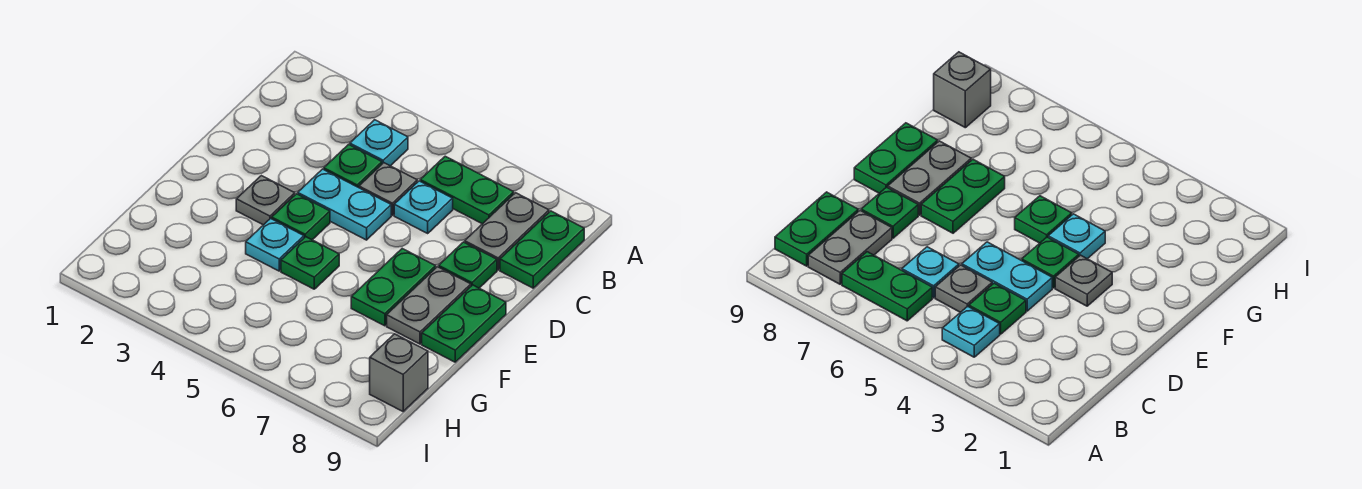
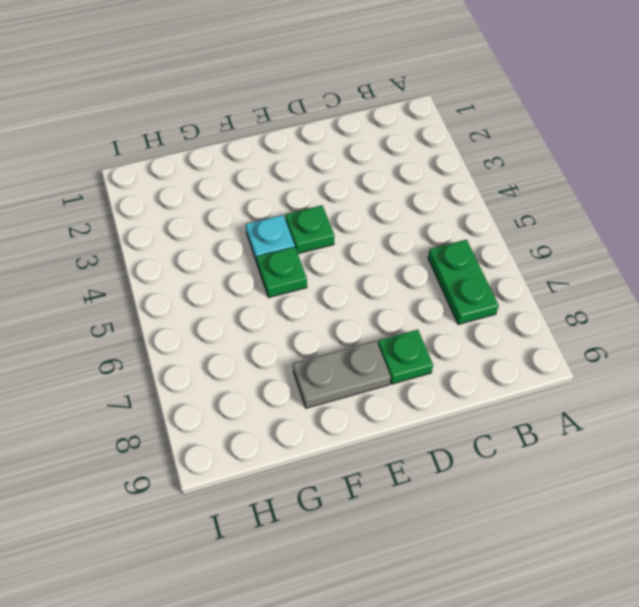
none -> cyan plate B4 level 1
none -> grey plate B8:C8 level 1
none -> green plate B9:C9 level 1

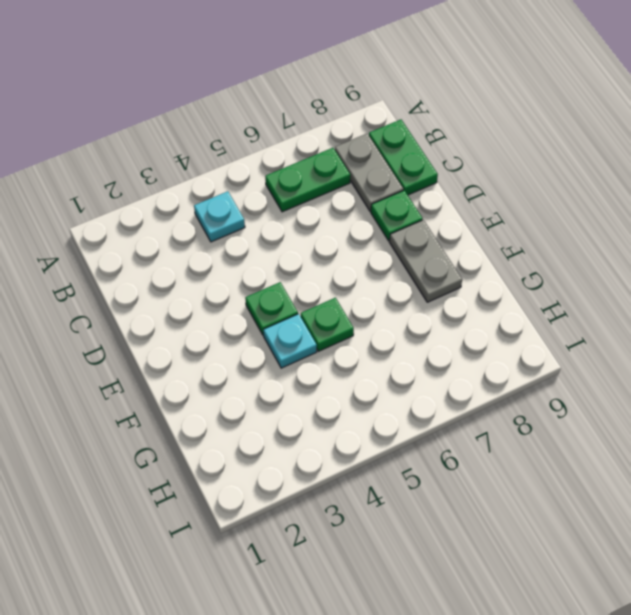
none -> green plate C4 level 1
none -> grey plate C5 level 1
none -> cyan plate C6 level 1

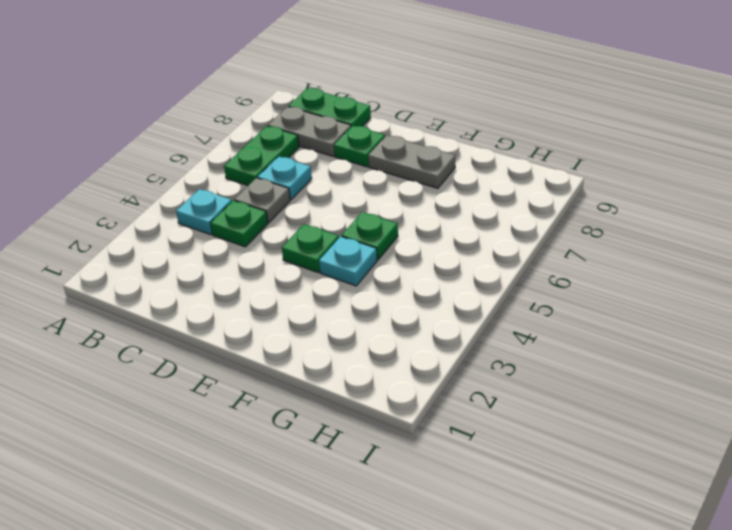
none -> cyan plate D4:D5 level 1
none -> grey plate E3 level 1
none -> green plate E7:F7 level 1

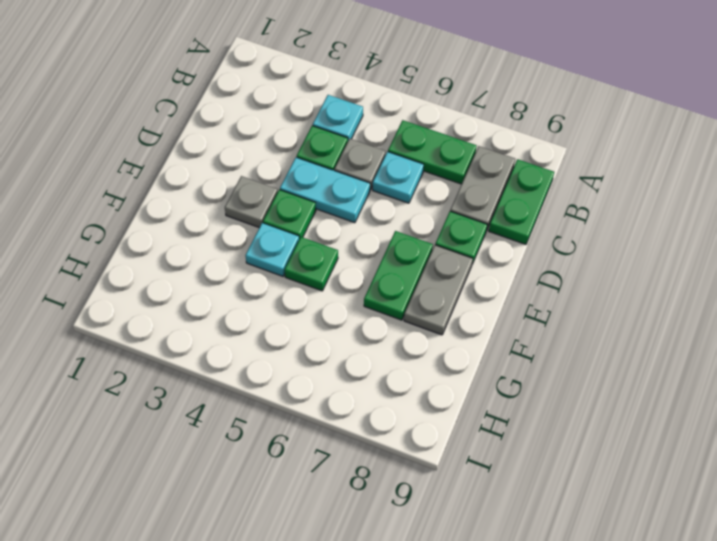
none -> green plate E9:F9 level 1
none -> grey brick H9 level 1

